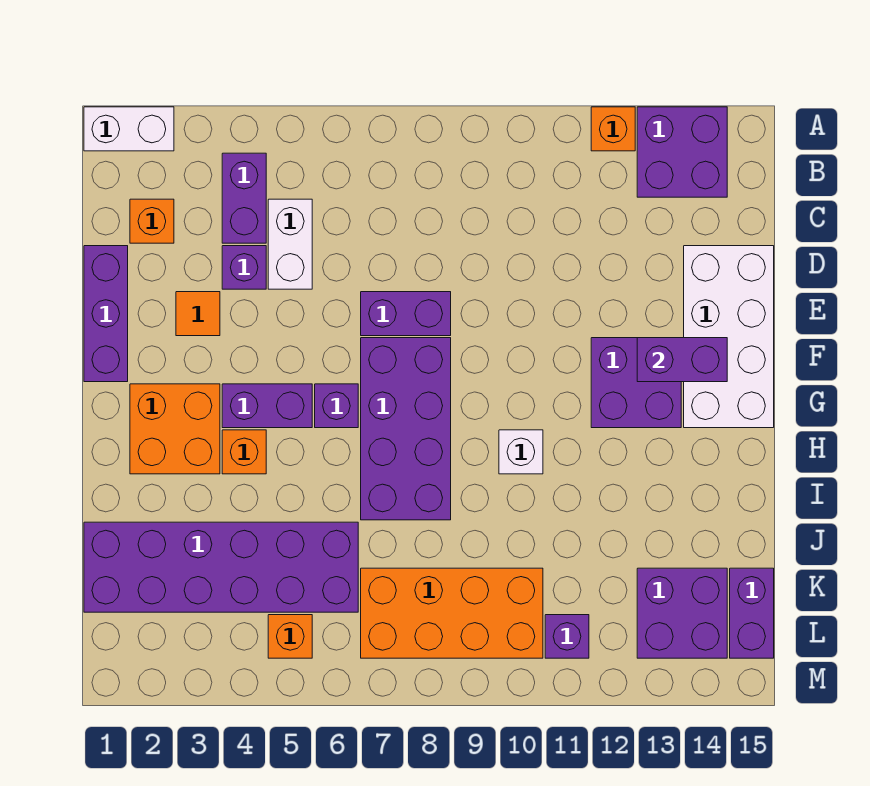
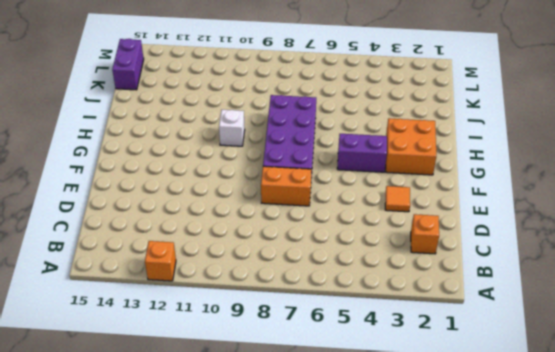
orange brick E7:E8 level 1 -> purple brick E7:E8 level 1
none -> white brick A1:A2 level 1
none -> purple brick A13:B14 level 1
none -> purple brick B4:C4 level 1

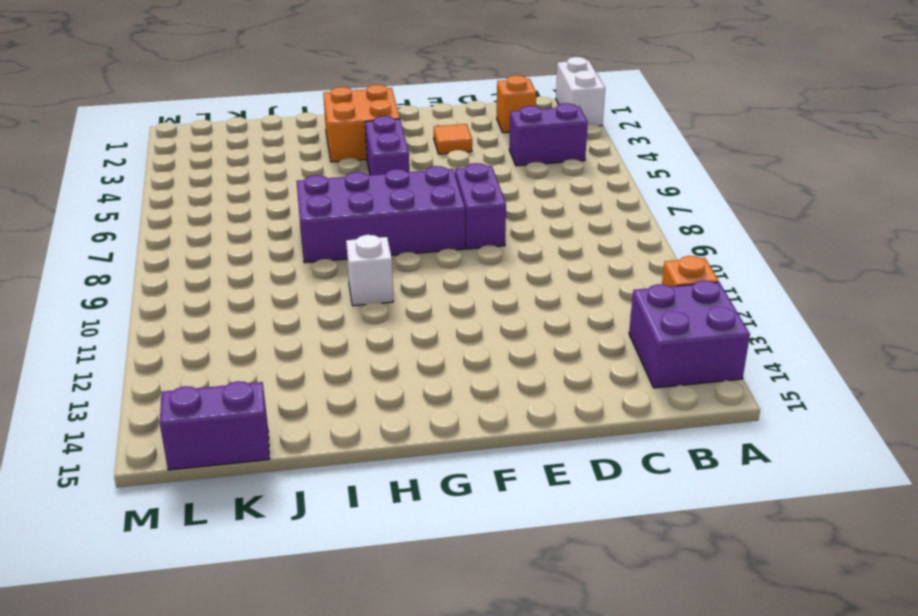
none -> white brick C5:D5 level 1
none -> purple brick D1:F1 level 1
none -> purple brick D4 level 1

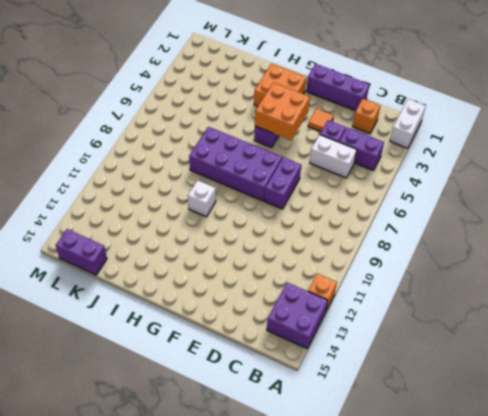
orange brick F4:G5 level 2 -> none
none -> white brick D14:G15 level 1
none -> purple brick F12:G13 level 1
none -> purple brick G6 level 1

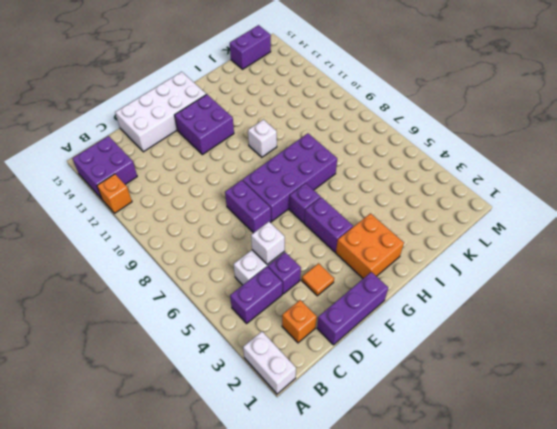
white brick D5 level 2 -> none
none -> orange brick H4 level 1
none -> purple brick J1:K6 level 1
none -> orange brick K7:L10 level 1

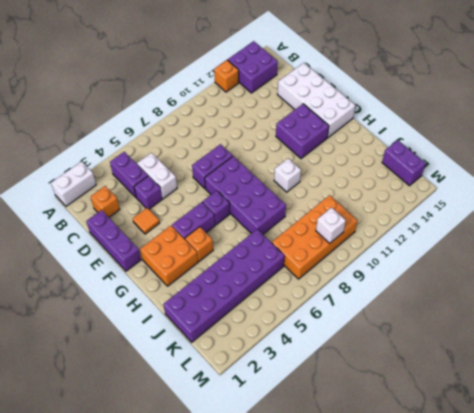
white brick L9 level 2 -> none
none -> purple brick K13:L14 level 1
none -> orange brick L5 level 1
none -> purple brick L11 level 1

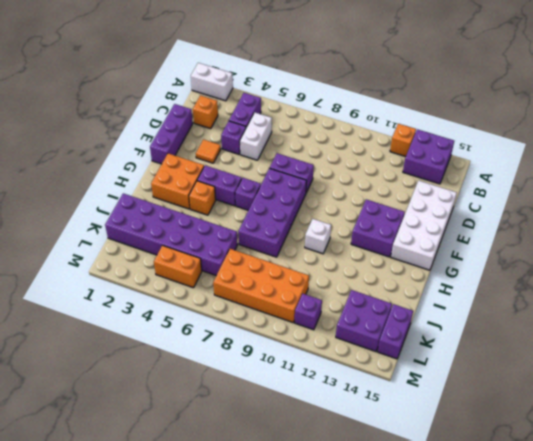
orange brick L4:L5 level 1 -> orange brick L5 level 1
none -> purple brick F13:F14 level 2

